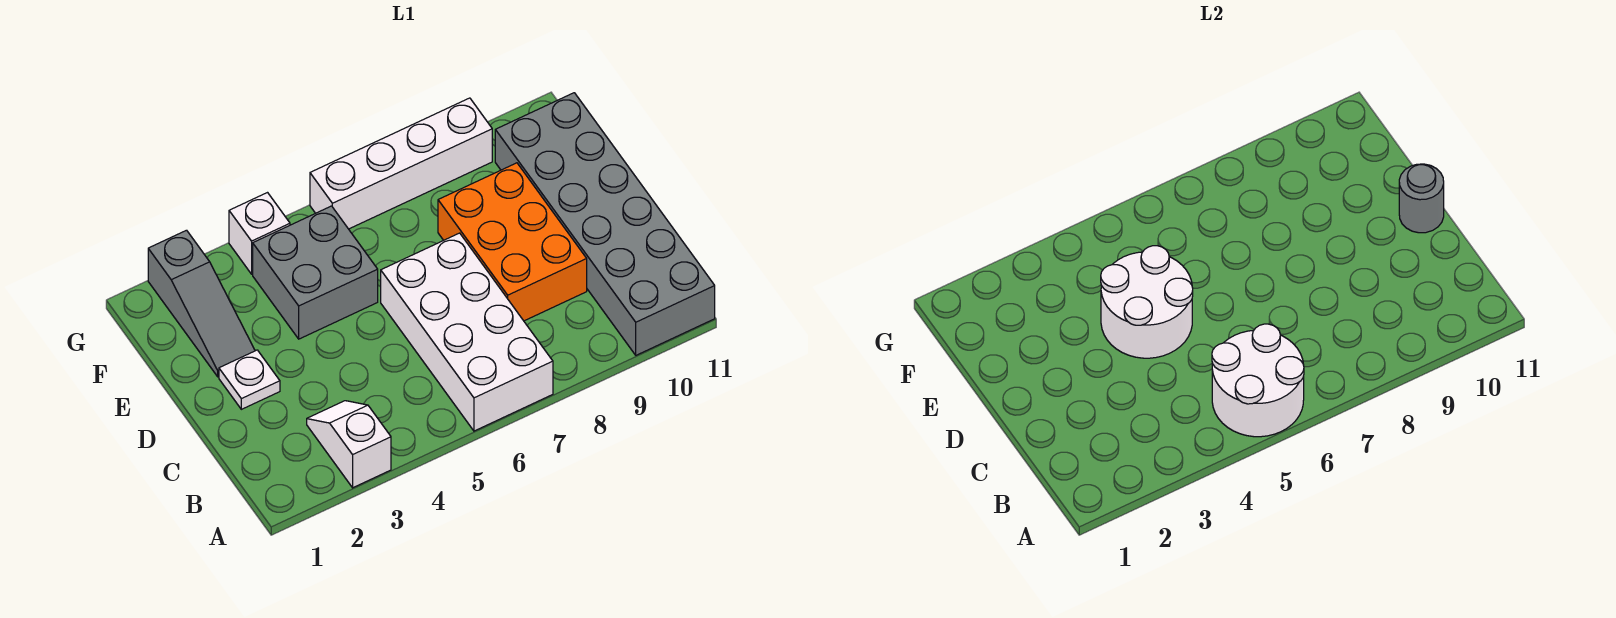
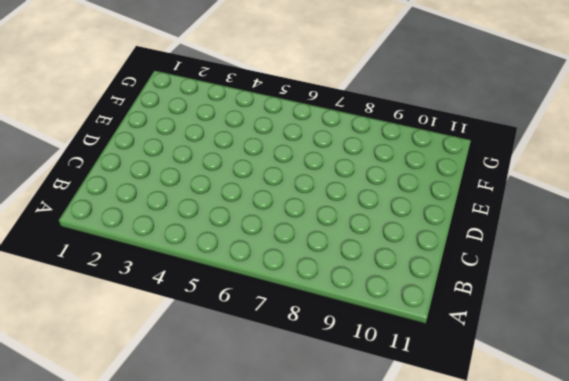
none -> white slope A3:B3 level 1 top A
none -> white brick A6:D7 level 1
none -> grey brick A10:F11 level 1

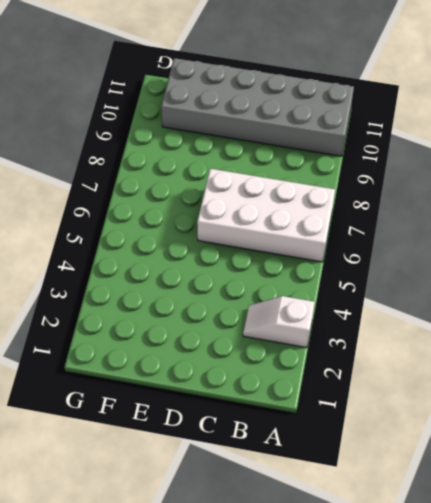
none -> orange brick C8:E9 level 1
none -> white plate D2 level 1
none -> grey slope E2:G2 level 1 top G

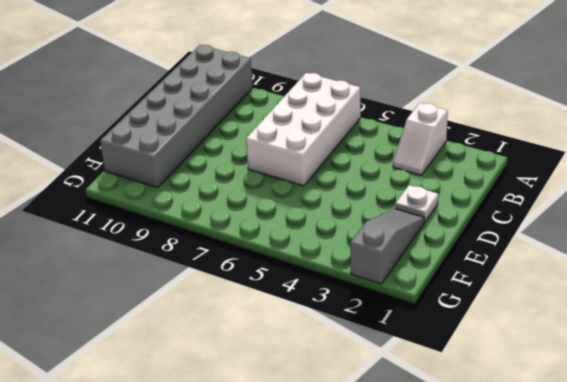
none -> orange brick C8:E9 level 1
none -> grey brick E4:F5 level 1
none -> white brick G4 level 1

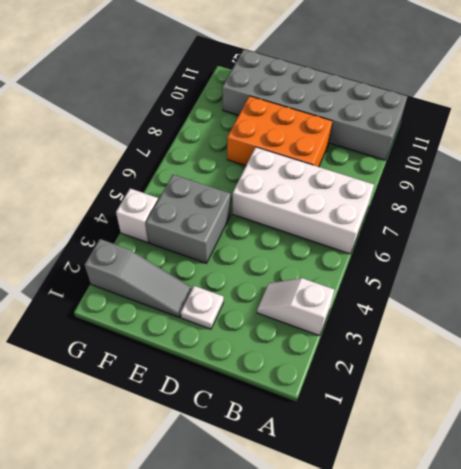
none -> white brick G6:G9 level 1
none -> white round brick A5:B6 level 2
none -> white round brick D4:E5 level 2

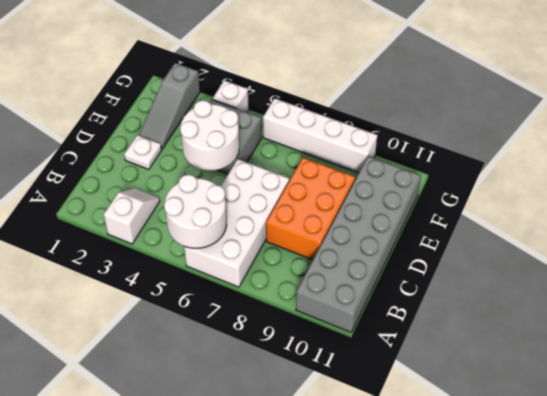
none -> grey round brick D11 level 2

